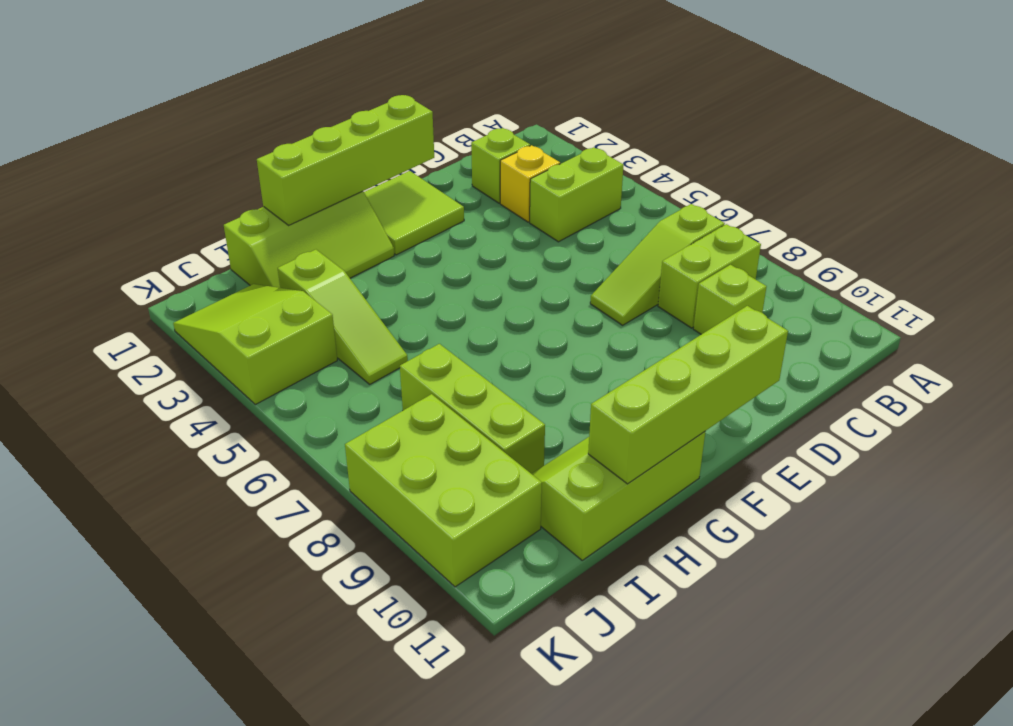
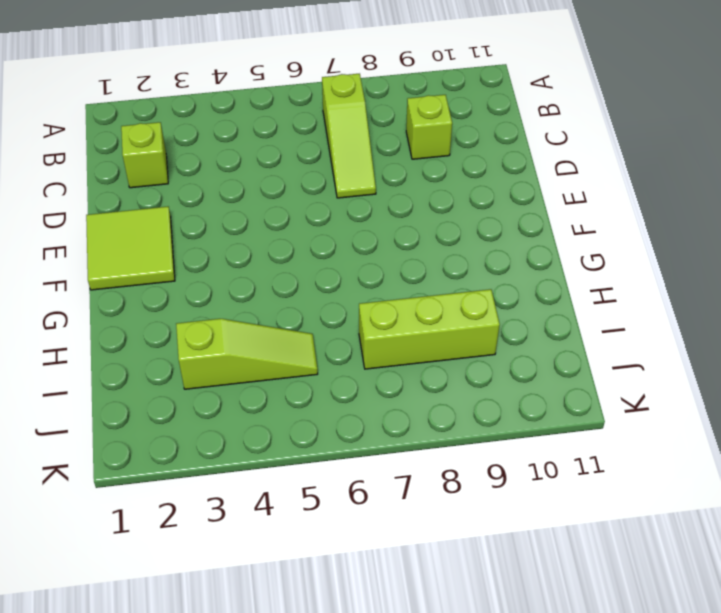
none -> lime brick B4:C4 level 1
none -> lime brick B8:C8 level 1
none -> yellow brick C3 level 1

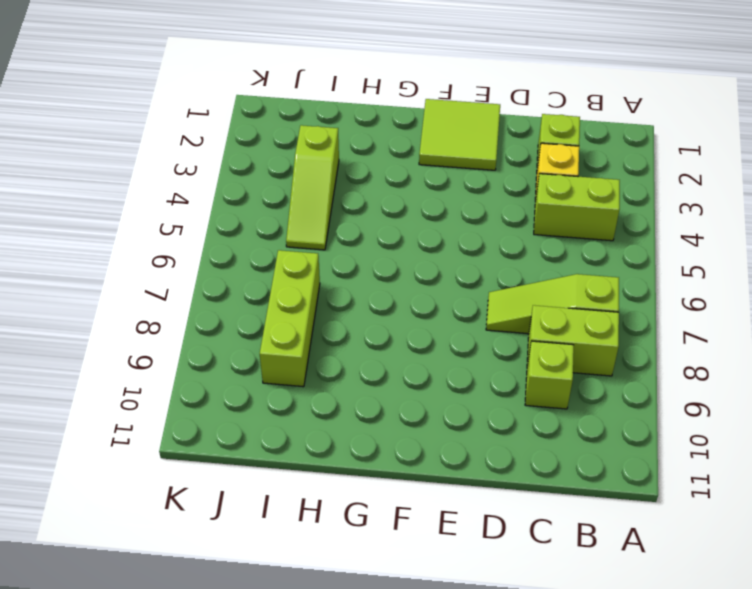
none -> lime slope G1:I2 level 1 top 1
none -> lime slope G10:I11 level 1 top 11
none -> lime slope J2:K4 level 1 top 4

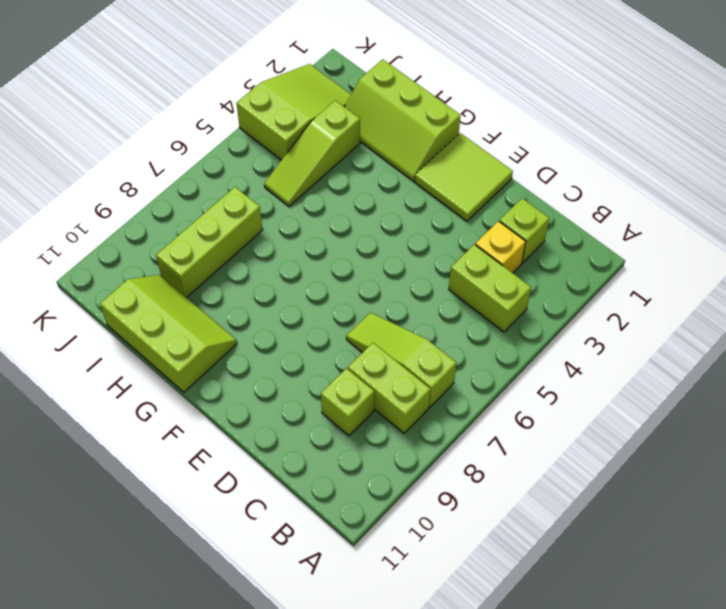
none -> lime brick J8:K10 level 1
none -> lime brick E1:H1 level 2
none -> lime brick E11:H11 level 2

